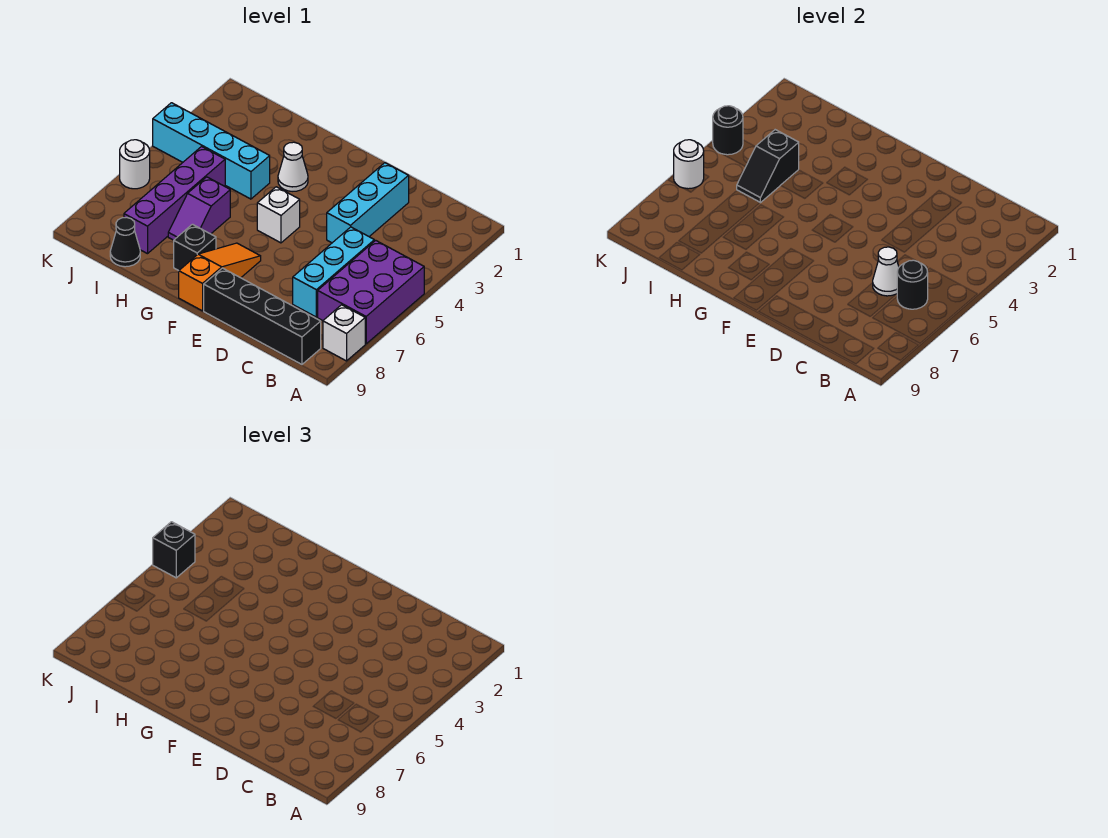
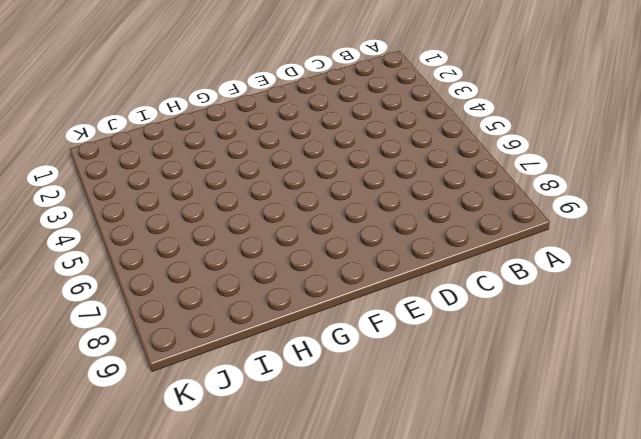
none -> purple brick A5:B7 level 1
none -> white brick A8 level 1
none -> black brick B9:E9 level 1

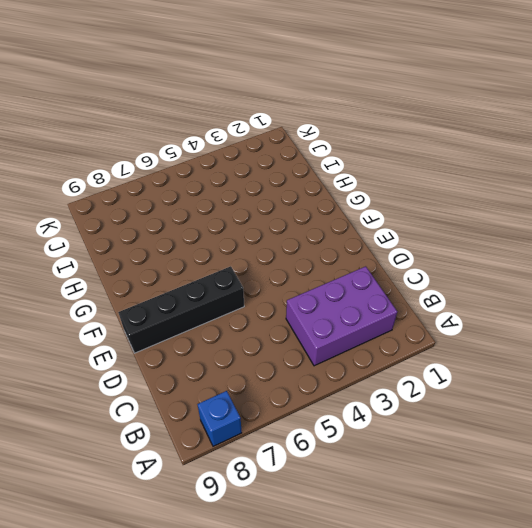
blue brick A8 level 1 -> white brick A8 level 1
purple brick B2:C4 level 1 -> purple brick A5:B7 level 1
black brick E6:E9 level 1 -> black brick B9:E9 level 1
none -> cyan brick C5:C7 level 1
none -> cyan brick D2:D4 level 1
none -> white brick F5 level 1

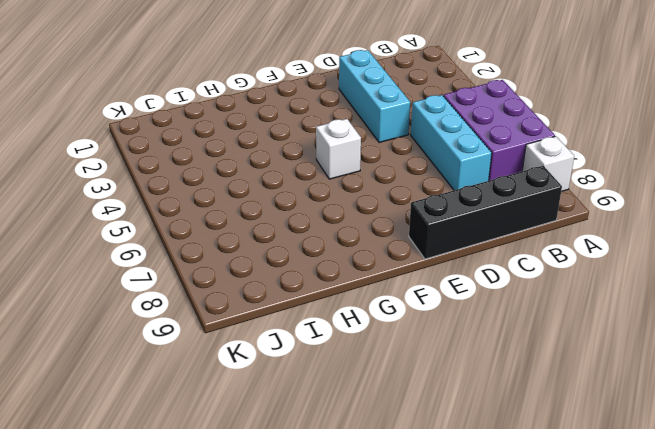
none -> orange slope F7:F9 level 1 top 9
none -> white cone G3 level 1
none -> black brick G8 level 1

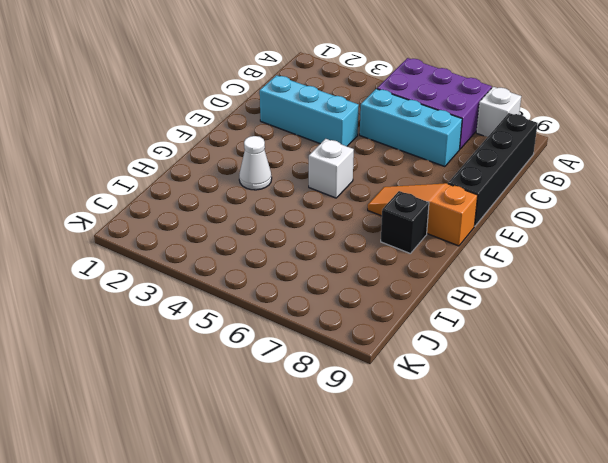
none -> cyan brick H4:K4 level 1
none -> purple slope H6:H7 level 1 top 6
none -> purple brick I5:I8 level 1

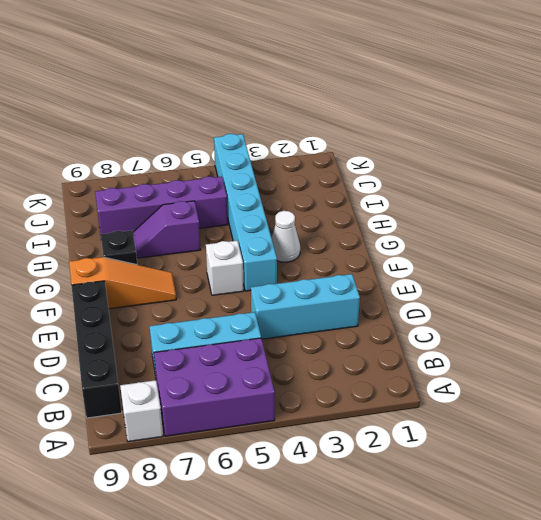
cyan brick F4:K4 level 1 -> cyan brick H4:K4 level 1
none -> black cone I9 level 1
none -> white round brick K6 level 1
none -> black round brick B6 level 2

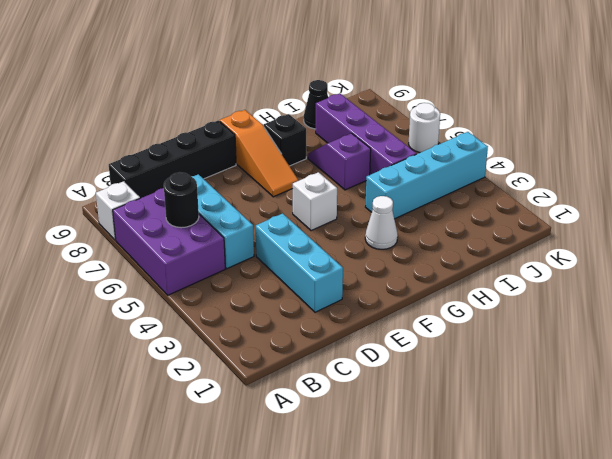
none -> white cone C6 level 2
none -> black slope I4:I5 level 2 top 4
none -> black round brick K4 level 2

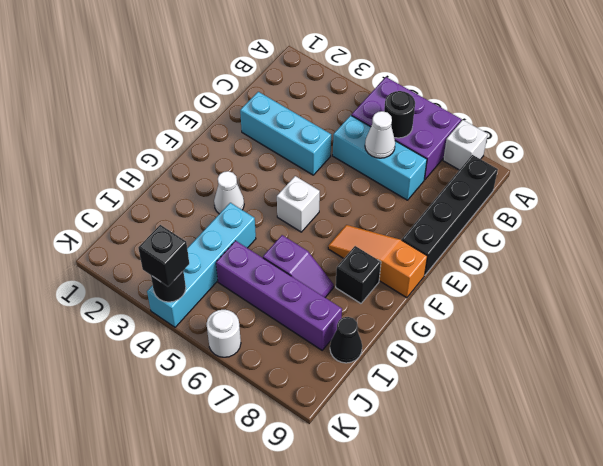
none -> black slope I4:I5 level 2 top 4
none -> white round brick K6 level 2

